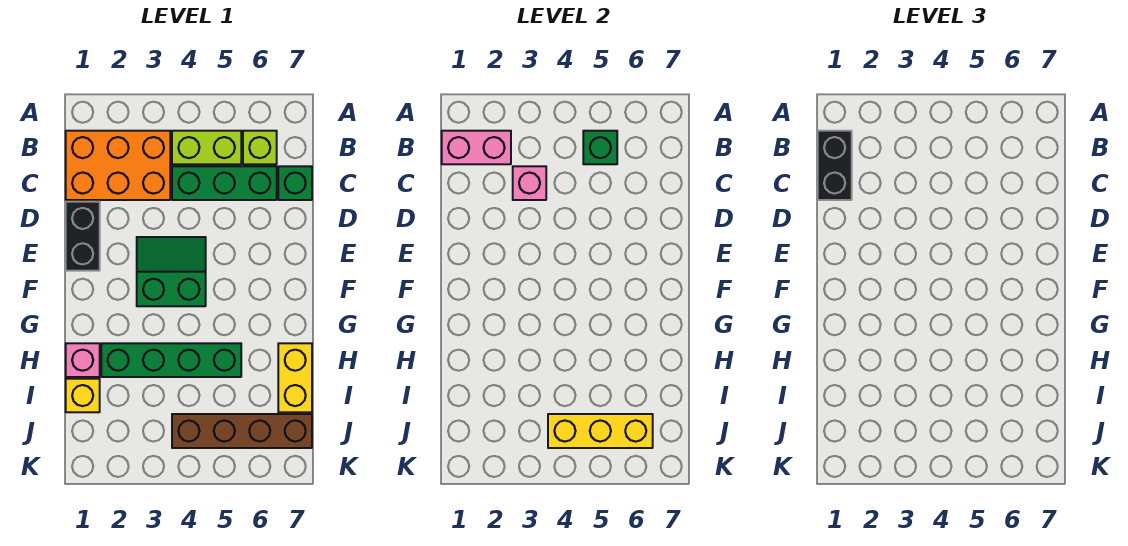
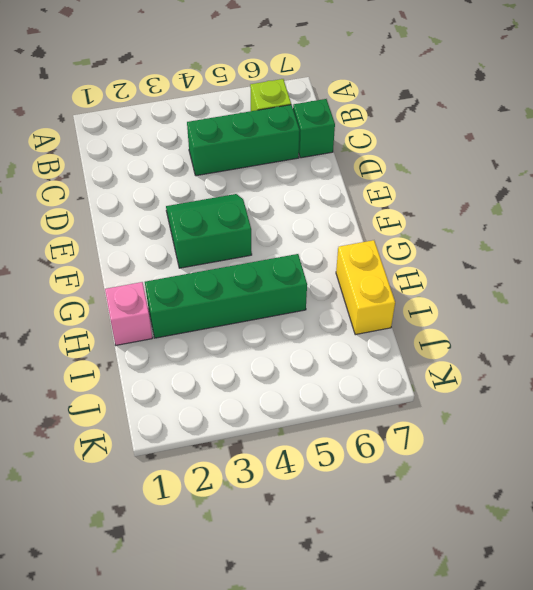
none -> orange brick B1:C3 level 1
none -> lime brick B4:B5 level 1
none -> black brick D1:E1 level 1

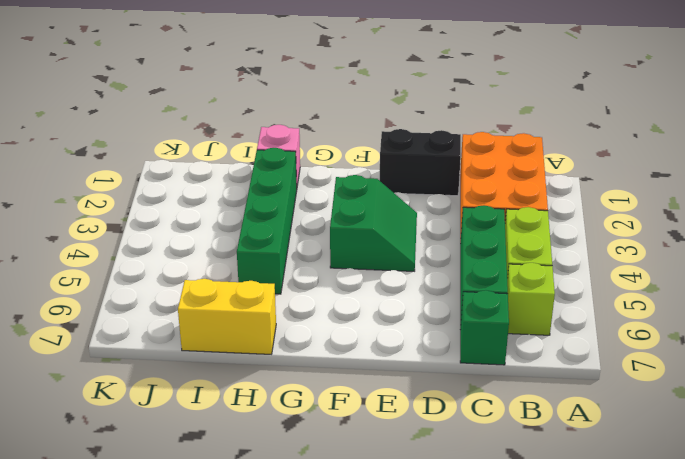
none -> yellow brick I1 level 1
none -> brown brick J4:J7 level 1
none -> pink brick B1:B2 level 2

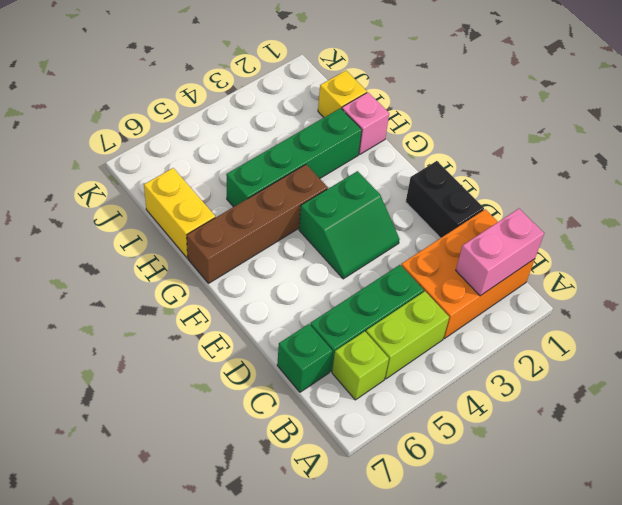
brown brick G4:G7 level 1 -> brown brick J4:J7 level 1
none -> green brick B5 level 2
none -> pink brick C3 level 2
none -> yellow brick J4:J6 level 2

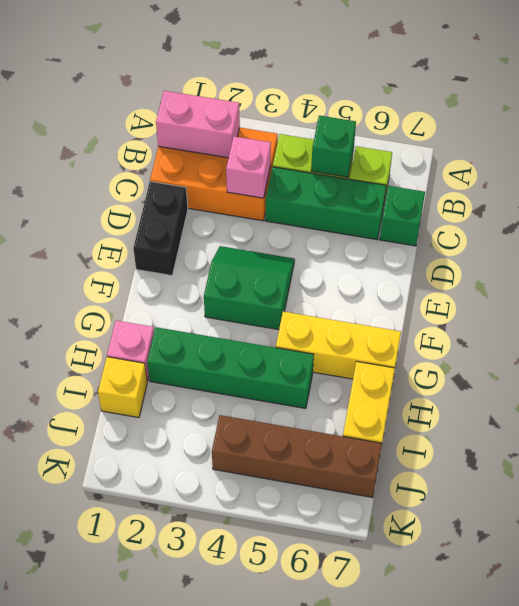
yellow brick G5:G7 level 1 -> yellow brick J4:J6 level 2
none -> black brick B1:C1 level 3

